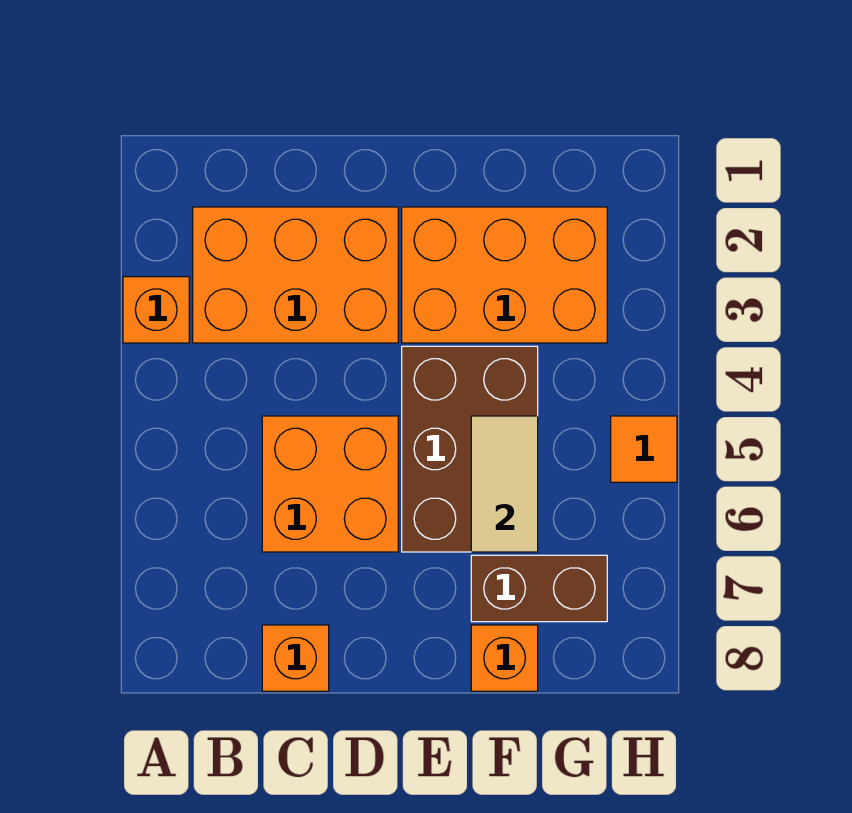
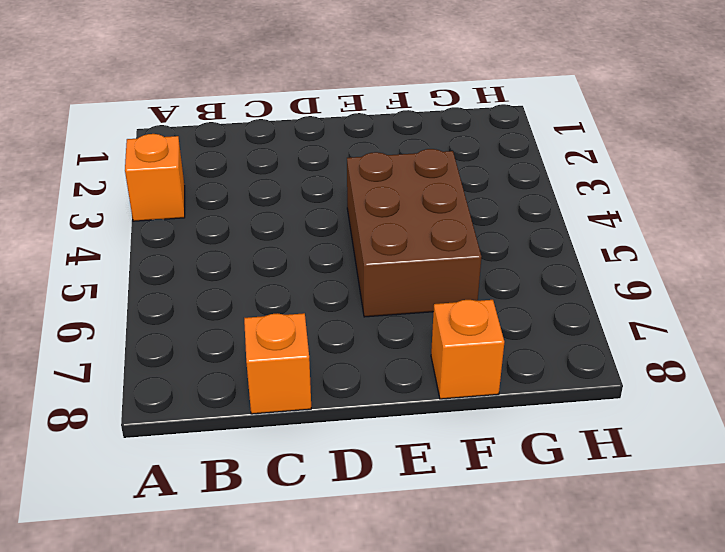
none -> orange brick B2:D3 level 1
none -> orange brick C5:D6 level 1

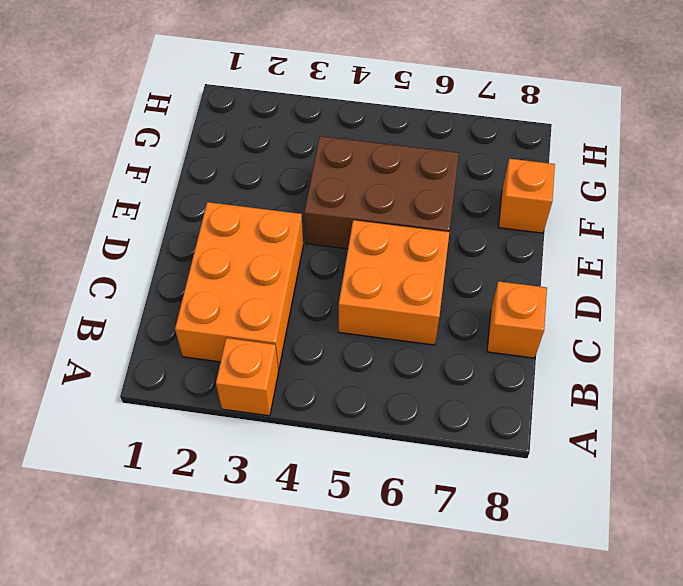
none -> orange brick E2:G3 level 1
none -> brown brick F7:G7 level 1

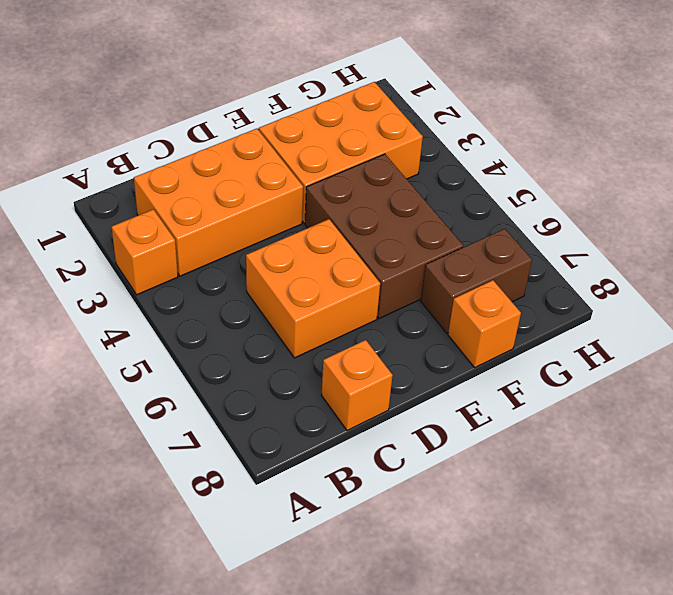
none -> orange tile H5 level 1
none -> tan tile F5:F6 level 2

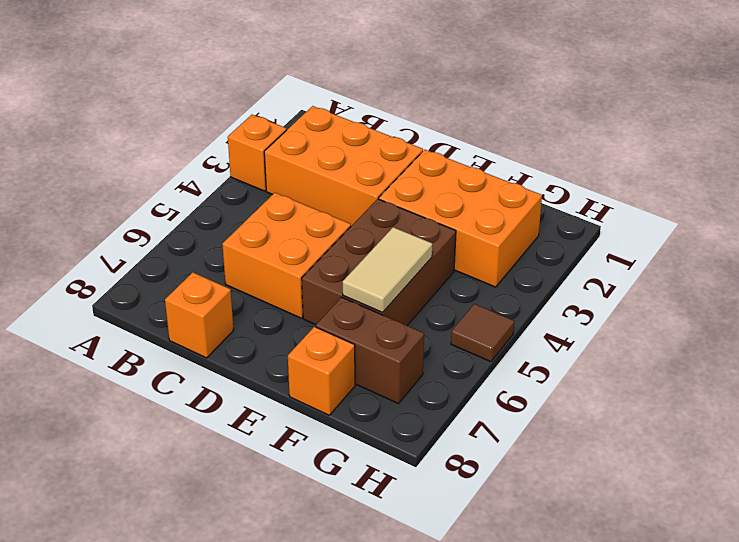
brown tile H5 level 1 -> orange tile H5 level 1

